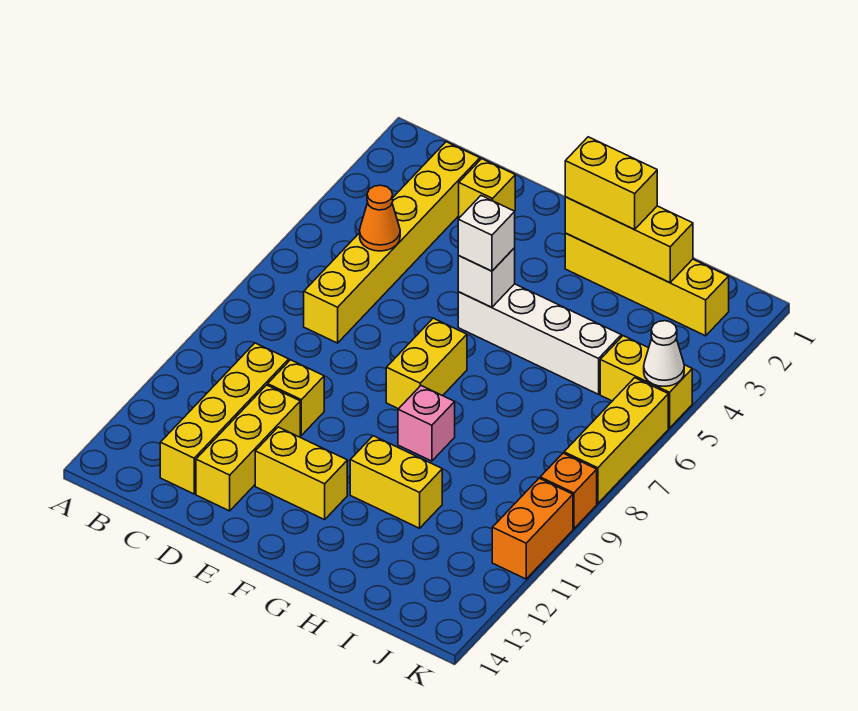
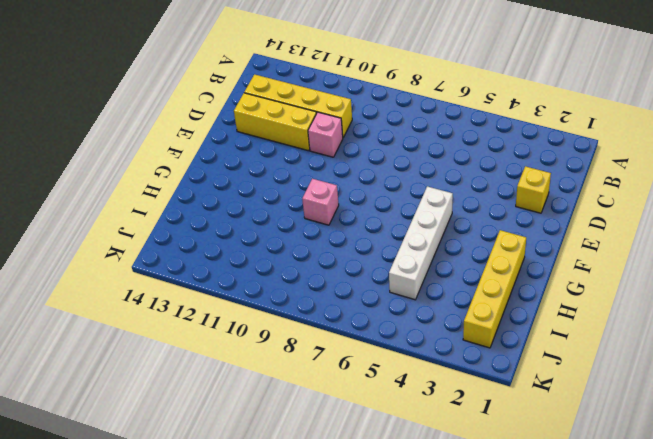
pink brick D10 level 1 -> yellow brick D10 level 1
none -> yellow brick C2:C7 level 1
none -> yellow brick E12:F12 level 1
none -> yellow brick F7:F8 level 1

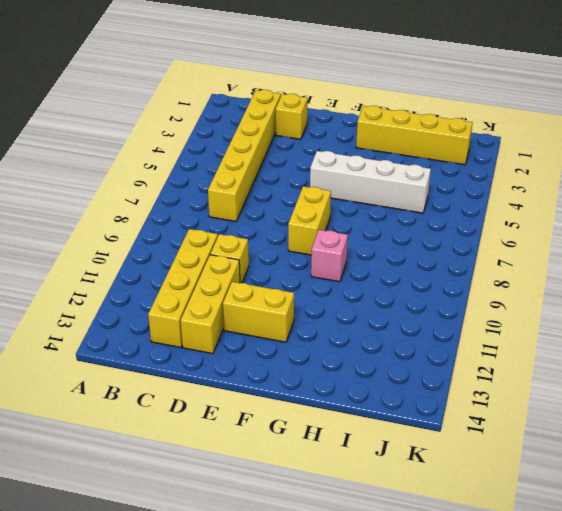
none -> yellow brick G11:H11 level 1
none -> yellow brick J5:K5 level 1
none -> yellow brick K6:K8 level 1

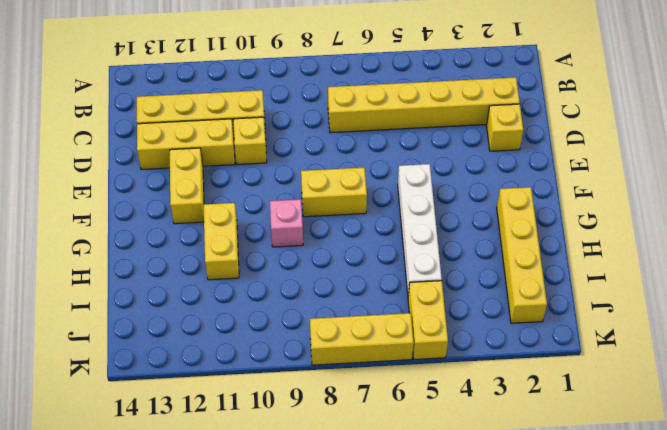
none -> orange brick K9 level 1
none -> orange brick K10:K11 level 1
none -> orange cone C5 level 2

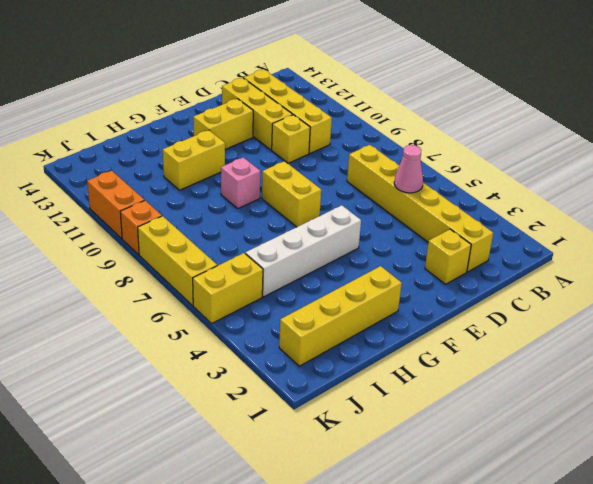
pink cone C5 level 2 -> orange cone C5 level 2
none -> white brick F5 level 2
none -> yellow brick G2:I2 level 2
none -> white cone K5 level 2

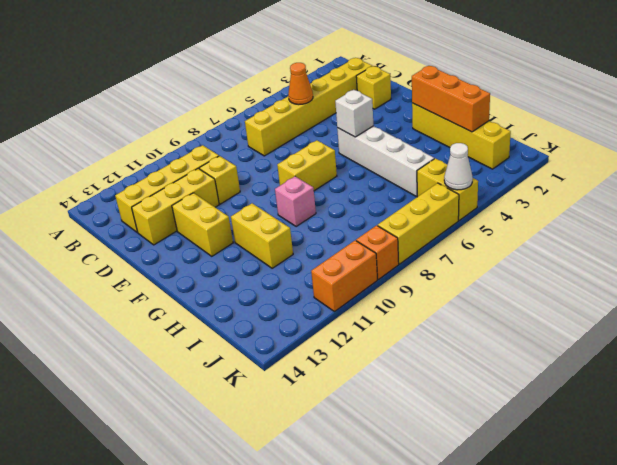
orange brick G2:I2 level 2 -> yellow brick G2:I2 level 2
none -> white brick F5 level 3
none -> yellow brick G2:H2 level 3

